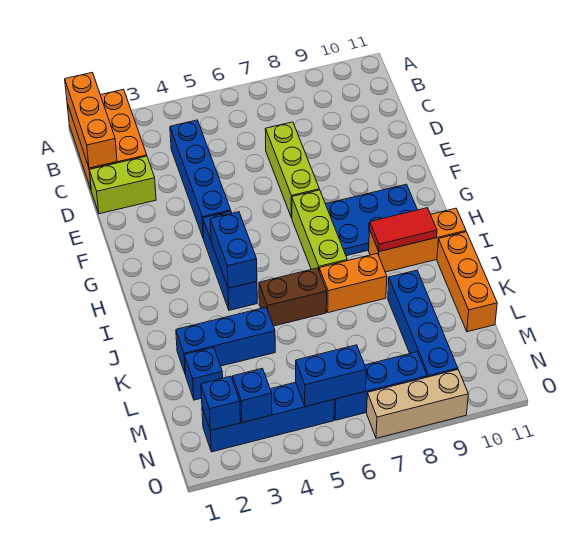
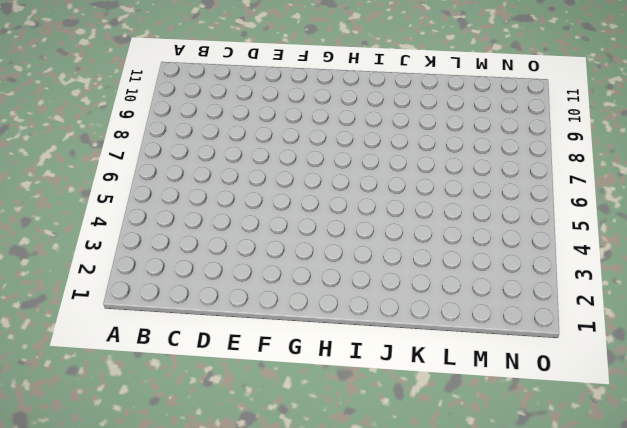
none -> orange brick A1:C2 level 1
none -> blue brick C4:F4 level 1
none -> lime brick D1:D2 level 1

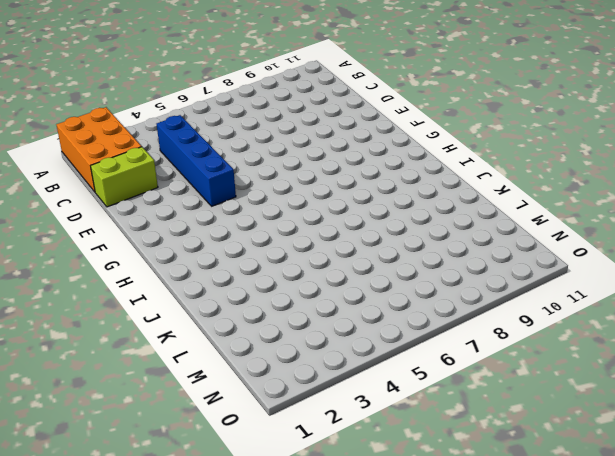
none -> lime brick D7:F7 level 1
none -> blue brick G4:I4 level 1
none -> lime brick G7:I7 level 1

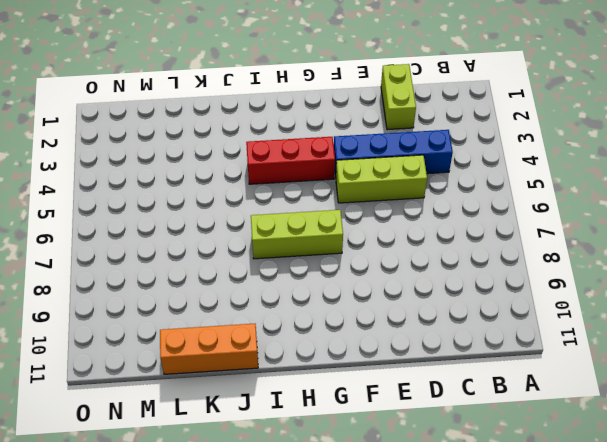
lime brick D5:F5 level 1 -> lime brick D7:F7 level 1
red brick G4:I4 level 1 -> blue brick G4:I4 level 1
none -> orange brick A1:C2 level 1
none -> blue plate G8:H10 level 1
none -> orange brick I9:I11 level 1

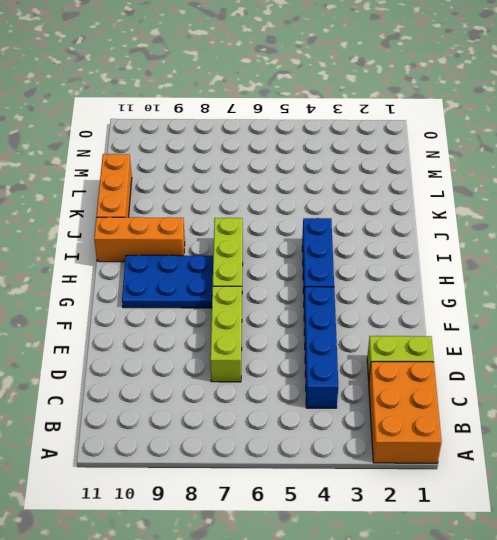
none -> brown brick J5:J6 level 1
none -> orange brick J7:J8 level 1
none -> blue brick K2:K4 level 1

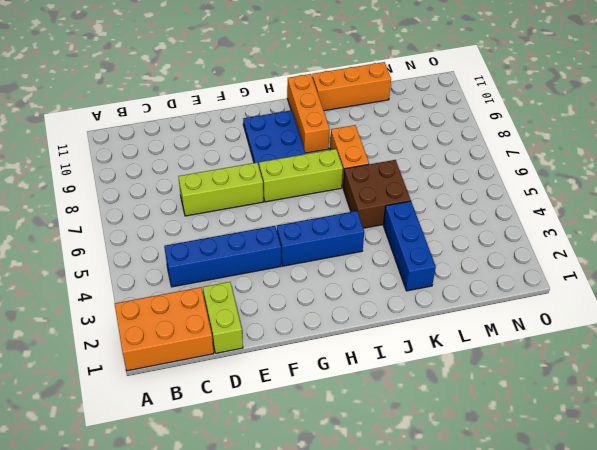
brown brick J5:K6 level 1 -> brown brick J5:J6 level 1
none -> blue brick K9:N9 level 1
none -> blue brick L2 level 1
none -> blue brick N2:N5 level 1

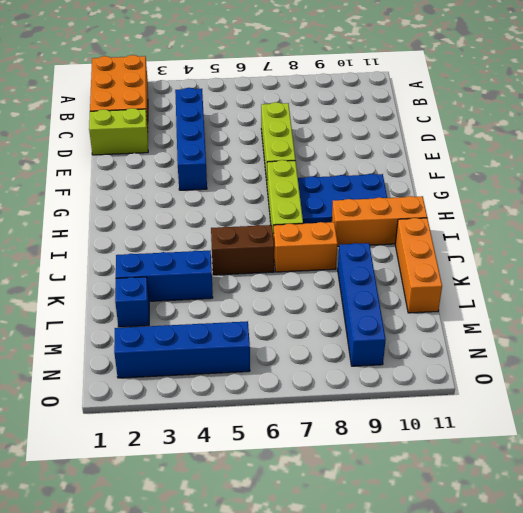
none -> blue brick G4:I4 level 1
none -> blue brick N6:N8 level 1
none -> tan brick O7:O9 level 1

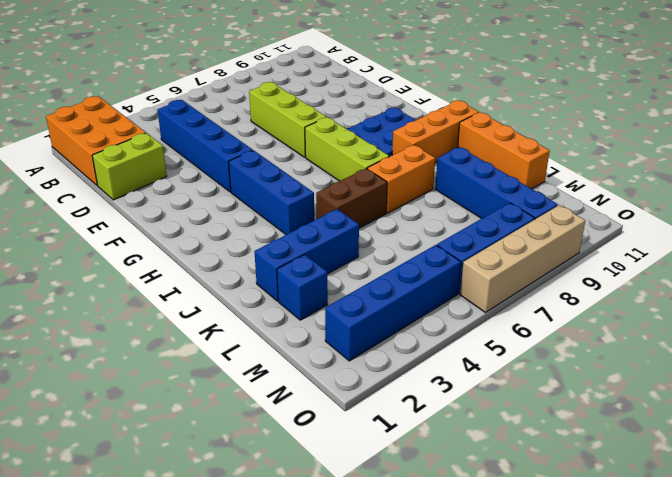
tan brick O6:O9 level 1 -> tan brick O7:O9 level 1
none -> orange brick A1:C1 level 2
none -> blue brick H4:I4 level 2
none -> red tile I9:I10 level 2

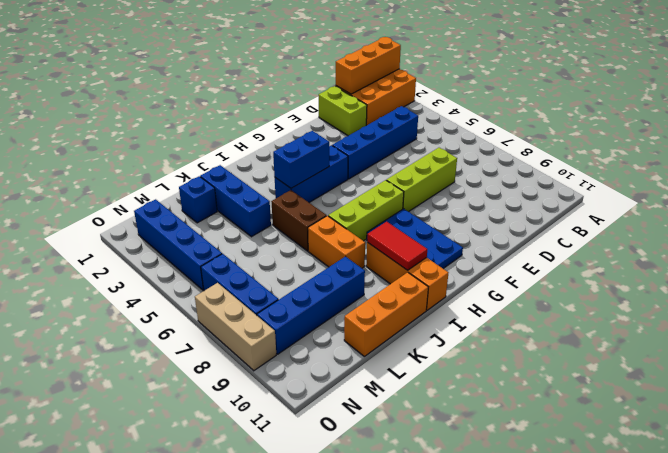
none -> blue brick N2 level 2
none -> blue brick N3 level 2
none -> blue brick N5:N6 level 2

